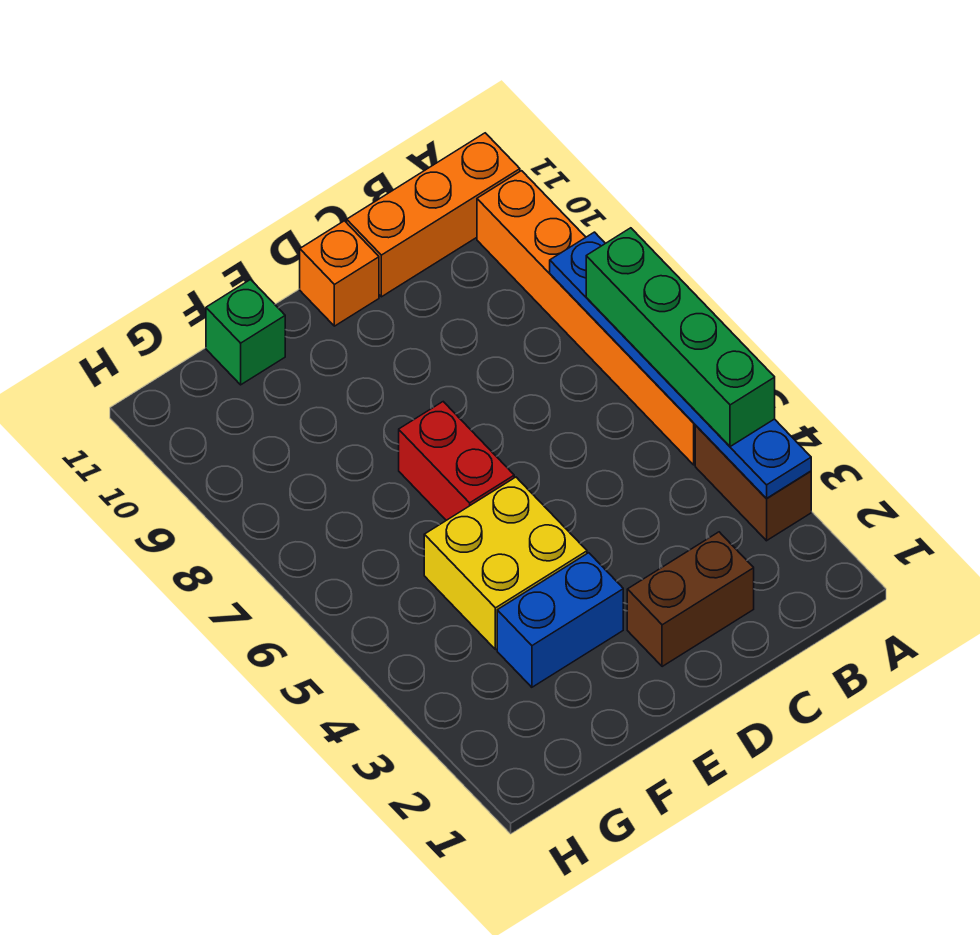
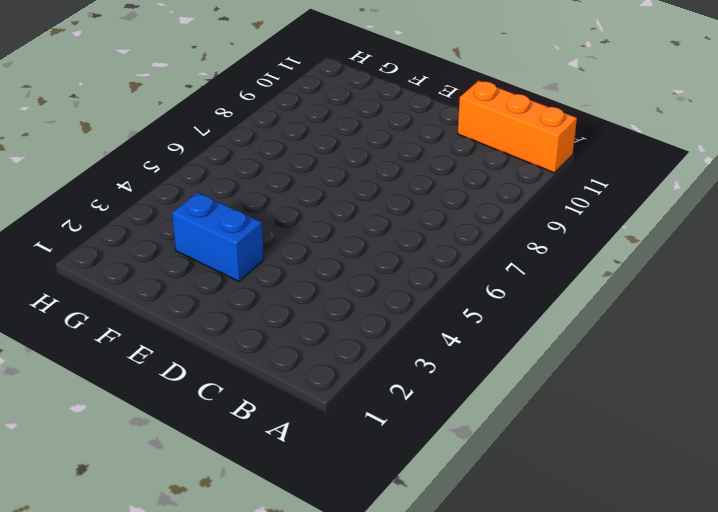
none -> brown brick A3:A4 level 1
none -> orange brick A5:A10 level 1

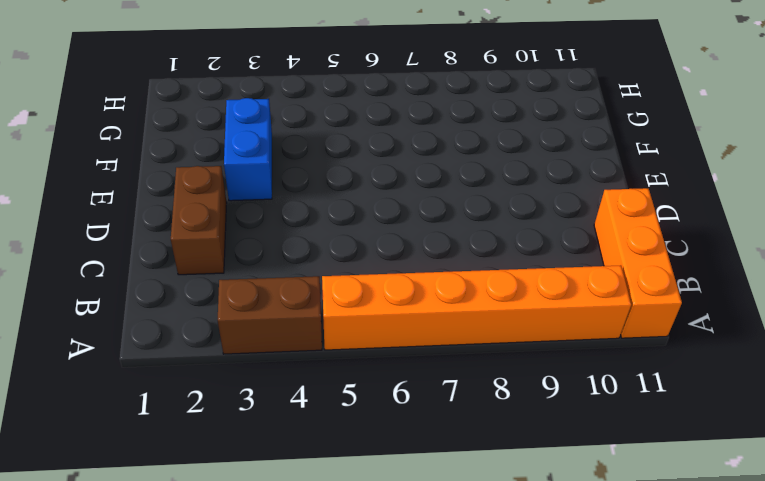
none -> orange brick D11 level 1
none -> yellow brick E4:F5 level 1

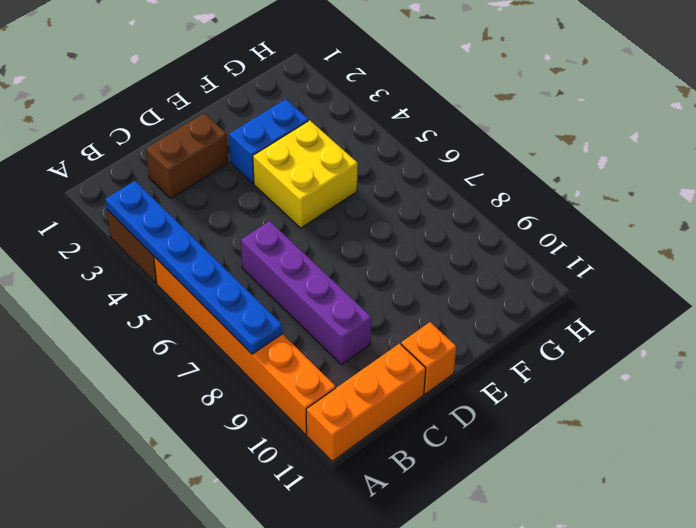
purple brick C6:C9 level 1 -> none
none -> red brick E6:E7 level 1
none -> green brick F11 level 1

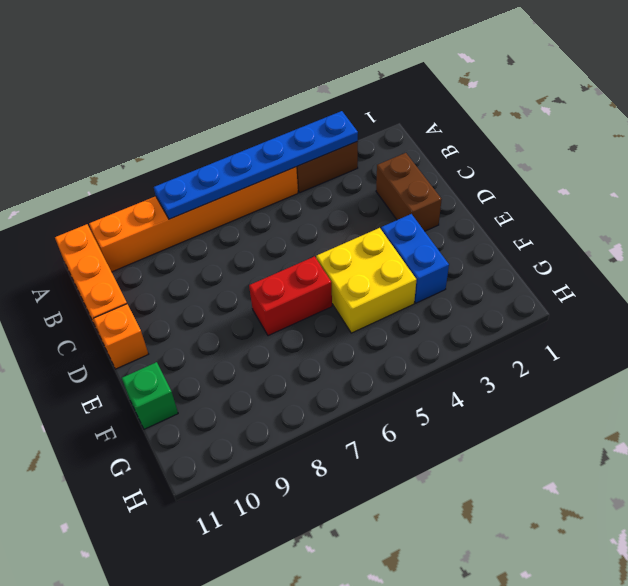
none -> green brick A4:A7 level 3

